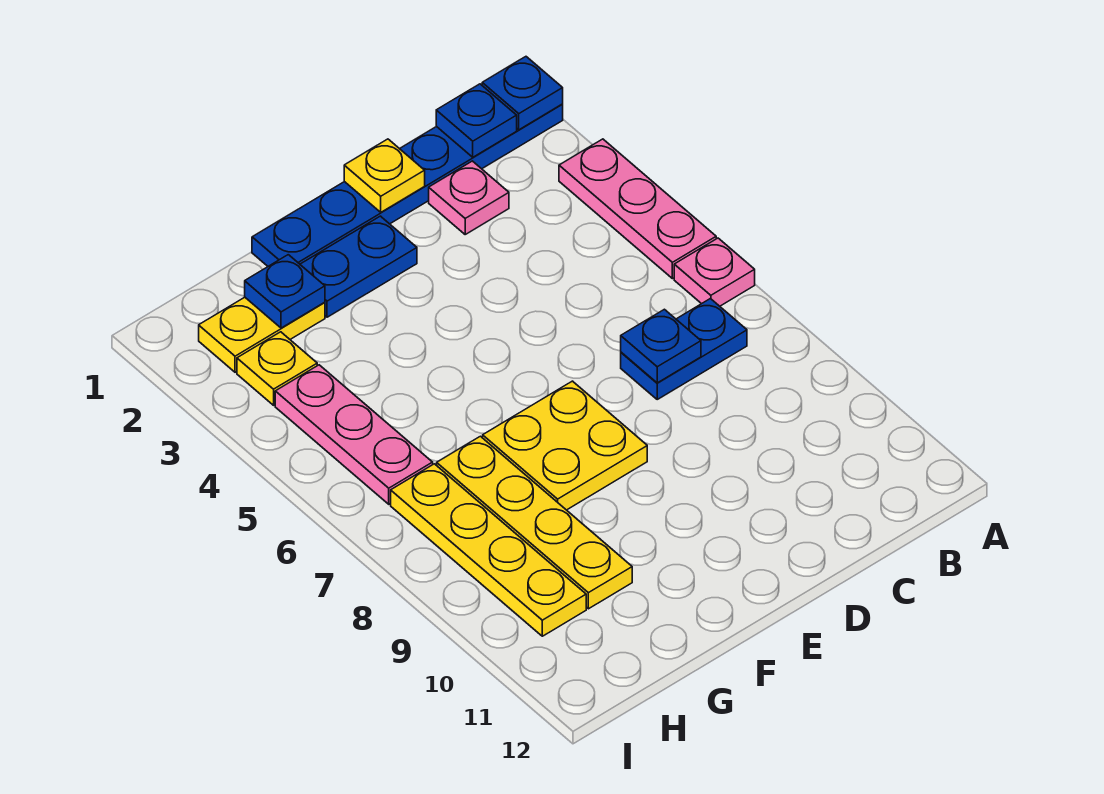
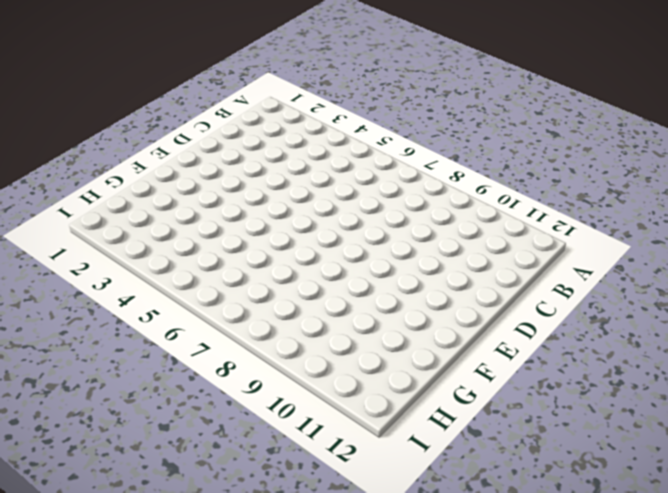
none -> blue plate A1:F1 level 1
none -> pink plate A3:A5 level 1
none -> pink plate A6 level 1

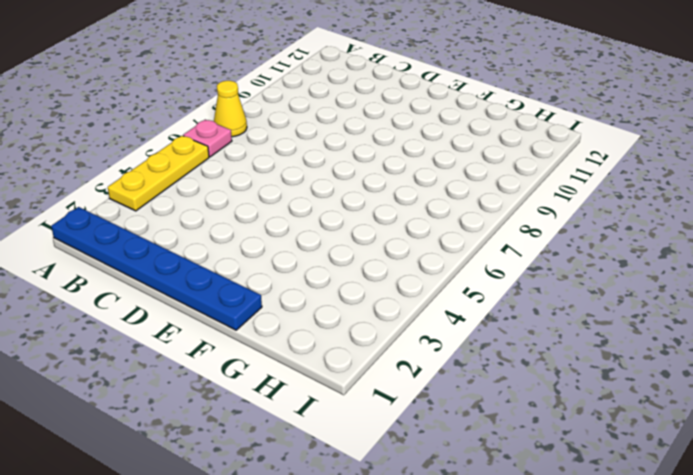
yellow plate A3:A5 level 1 -> pink plate A3:A5 level 1
yellow cone A7 level 1 -> none
none -> blue plate B7:C7 level 1
none -> pink plate C2 level 1
none -> blue plate E2:F2 level 1

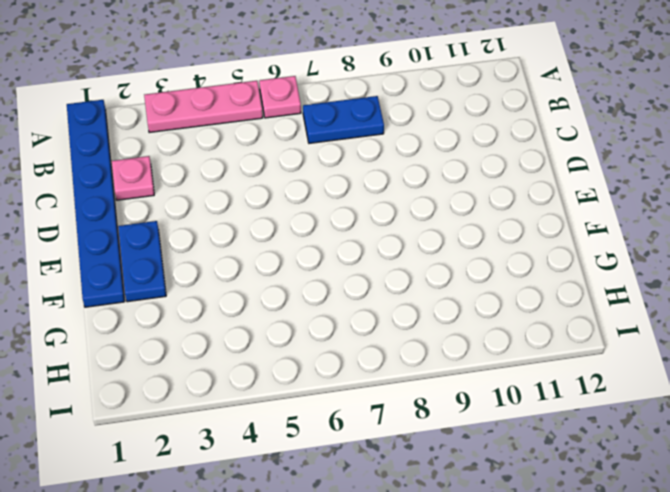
blue plate B7:B8 level 1 -> blue plate B7:C7 level 1
none -> yellow plate E7:F8 level 1
none -> yellow plate G2:H2 level 1
none -> yellow plate G7:G10 level 1

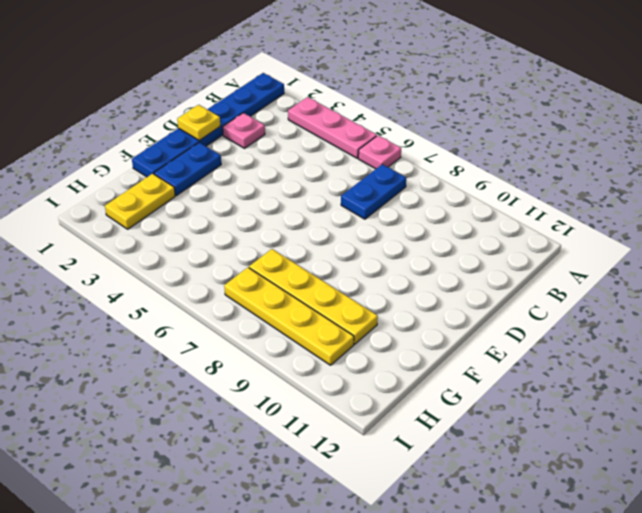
none -> yellow plate E7:F8 level 1
none -> yellow plate H3 level 1
none -> pink plate H4:H6 level 1

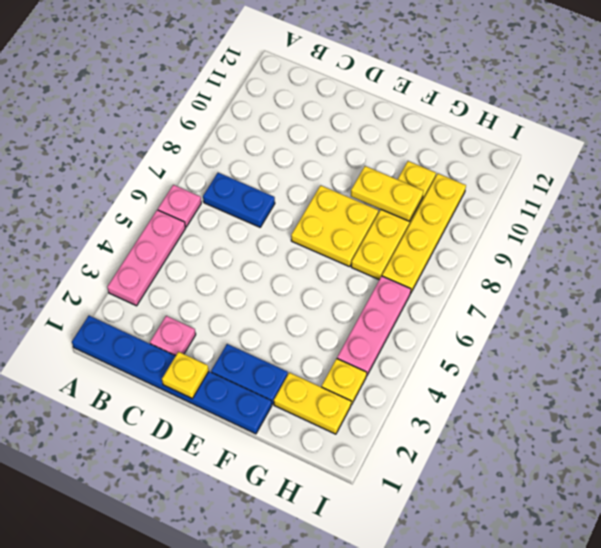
yellow plate F9:G9 level 2 -> none
none -> blue plate A1 level 2
none -> blue plate B1 level 2
none -> blue plate C7 level 2

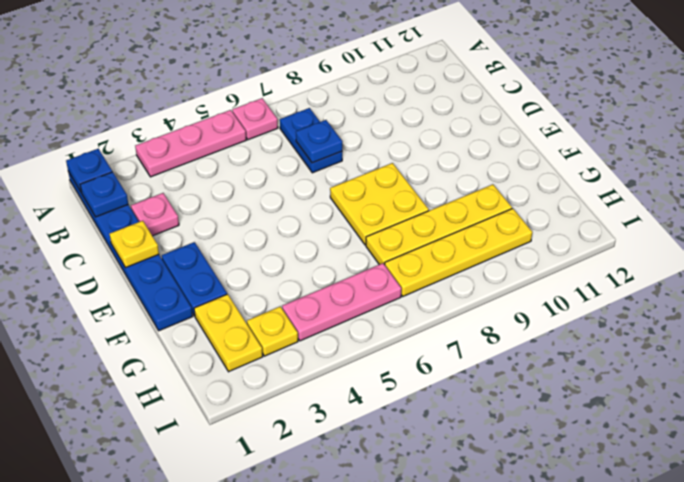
none -> blue plate G2 level 2

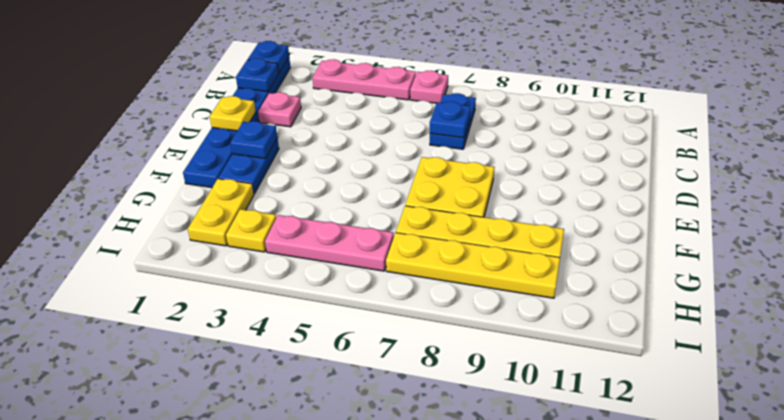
blue plate E2 level 2 -> blue plate G2 level 2

